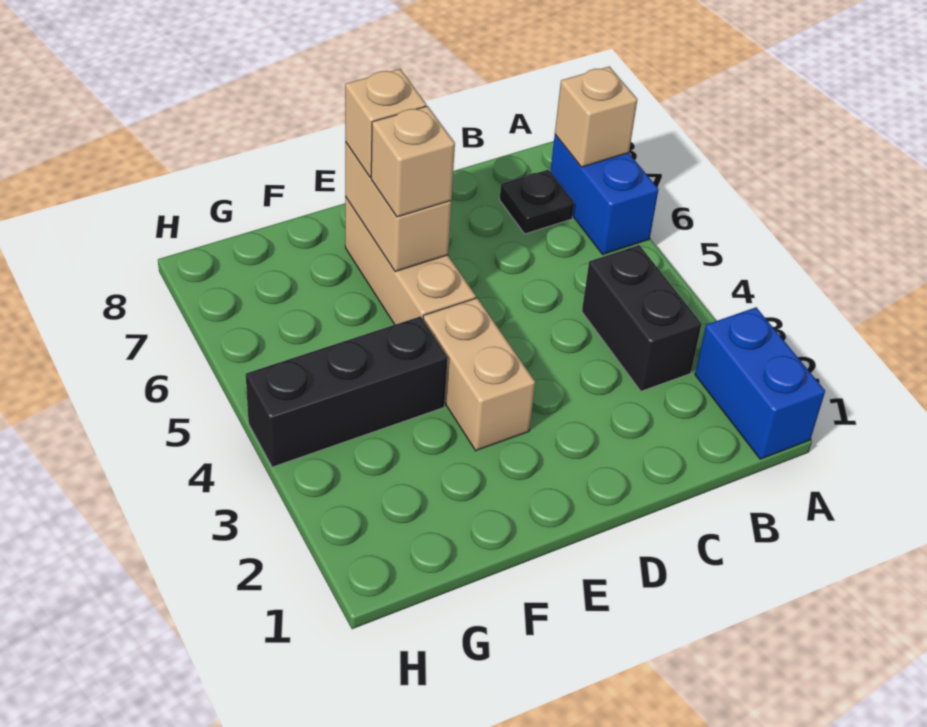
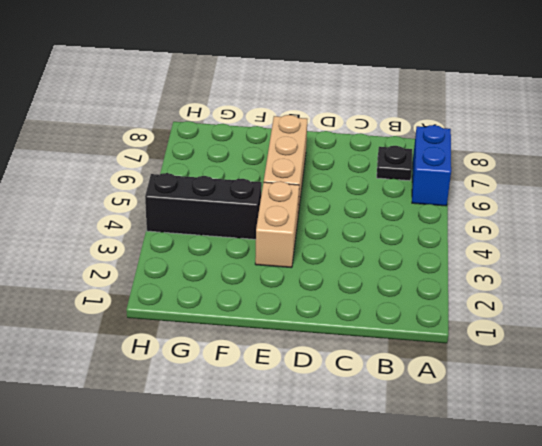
none -> blue brick A1:A2 level 1
none -> black brick B3:B4 level 1

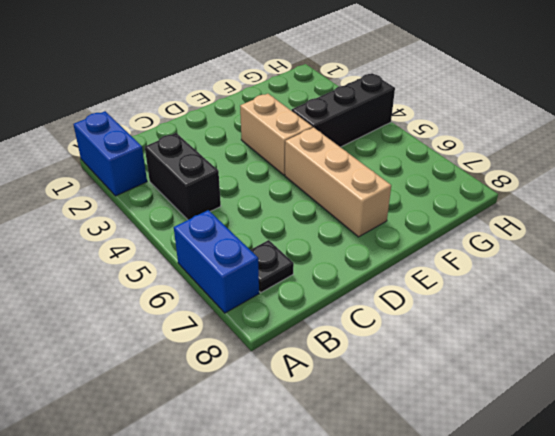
none -> tan brick A7 level 2
none -> tan brick E6:E7 level 2

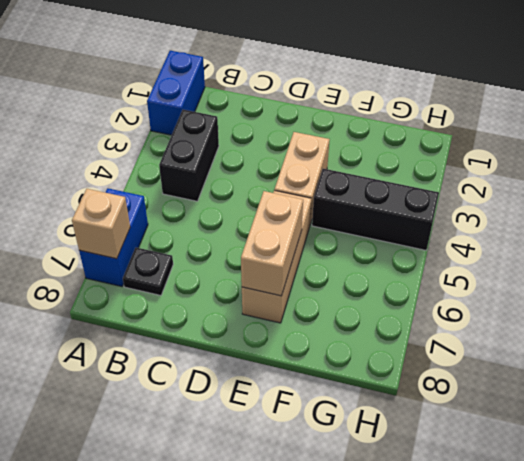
none -> tan brick E6 level 3
none -> tan brick E7 level 3

